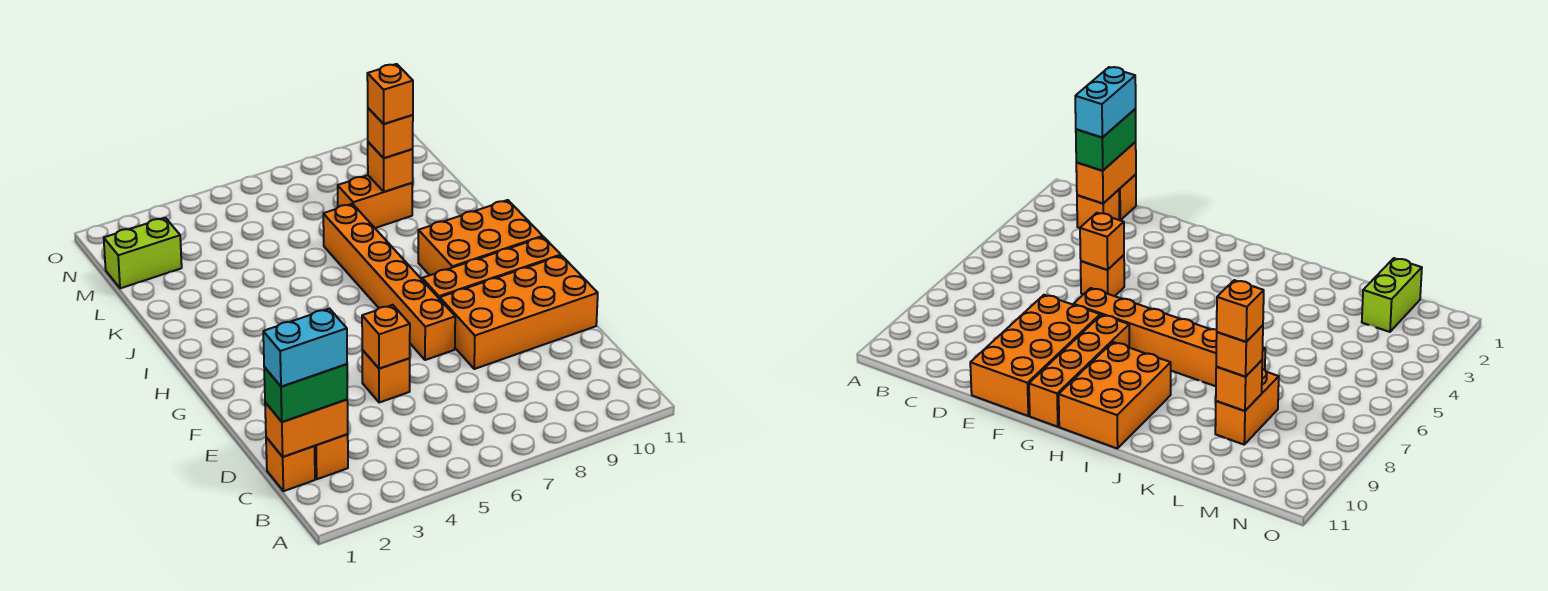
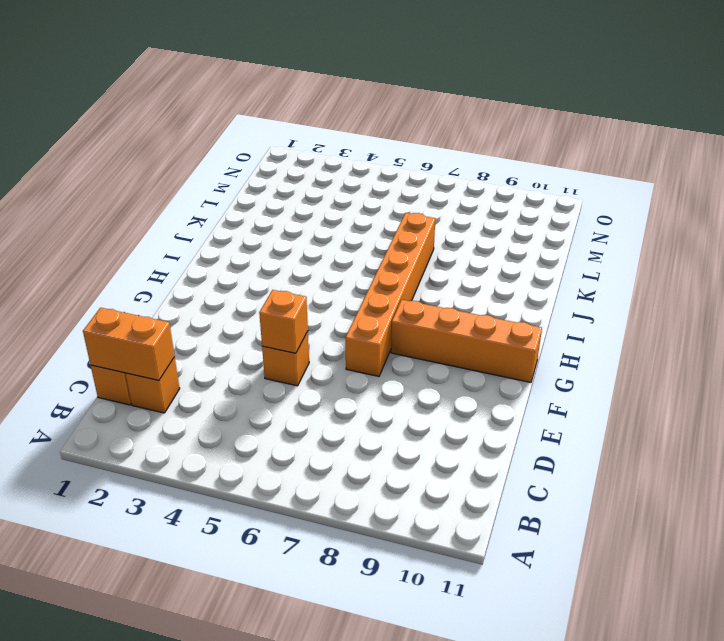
none -> orange brick E8:F11 level 1
none -> orange brick H9:I11 level 1
none -> orange brick L8:L9 level 1

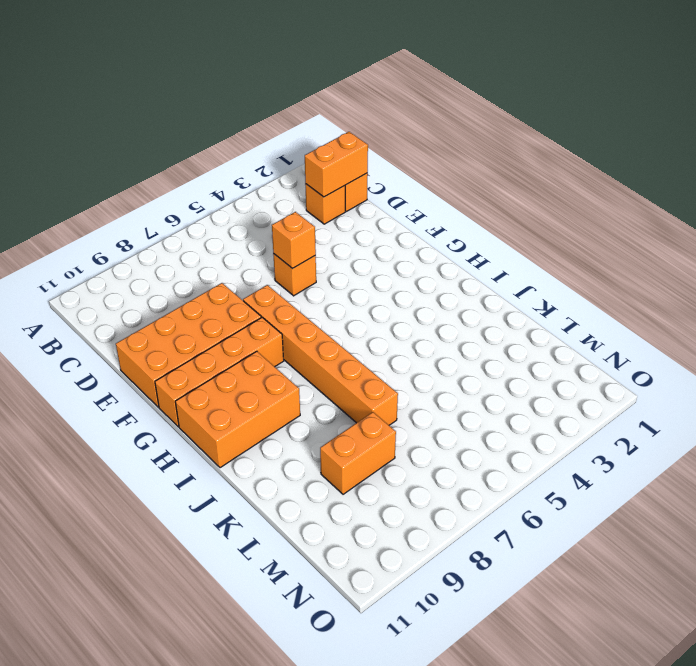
none -> lime brick M1:M2 level 1
none -> orange brick L9 level 2
none -> green brick C1:C2 level 3

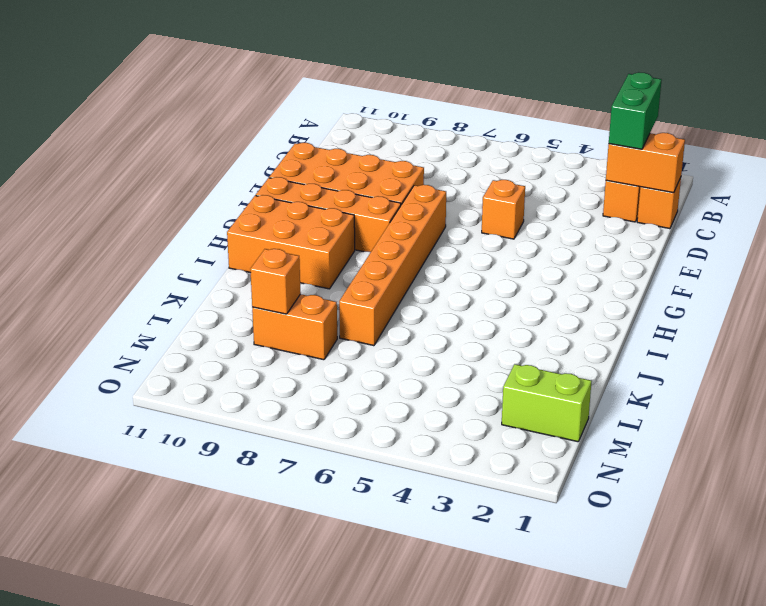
green brick B2:C2 level 3 -> green brick C1:C2 level 3
none -> orange brick E5 level 2
none -> orange brick L9 level 3
none -> cyan brick C1:C2 level 4

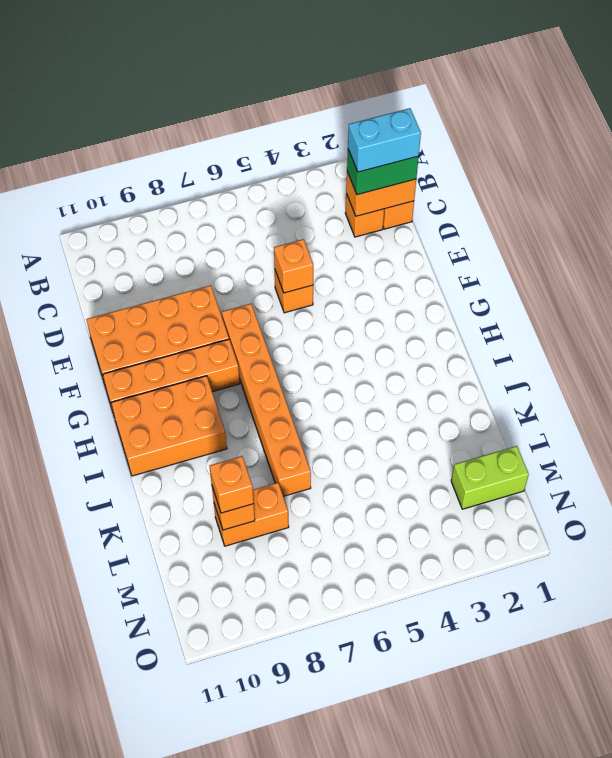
none -> orange brick L9 level 4

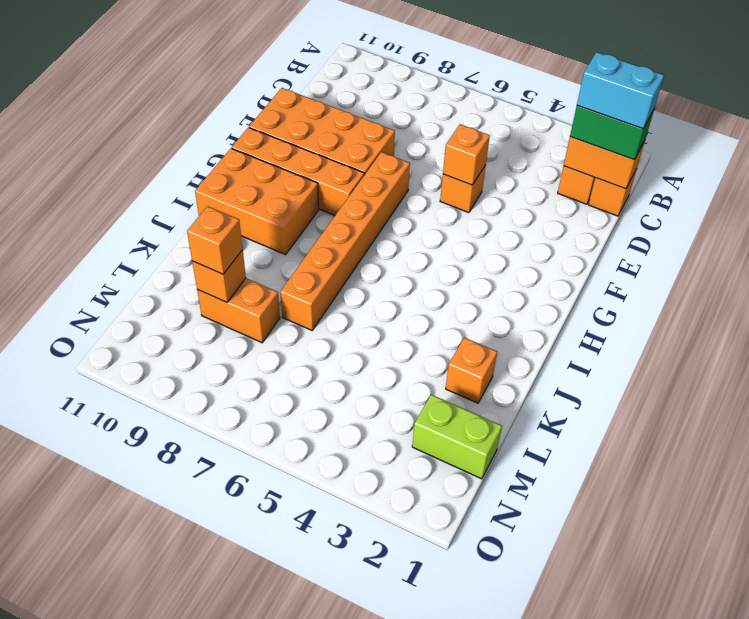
orange brick K2 level 1 -> orange brick L9 level 4

